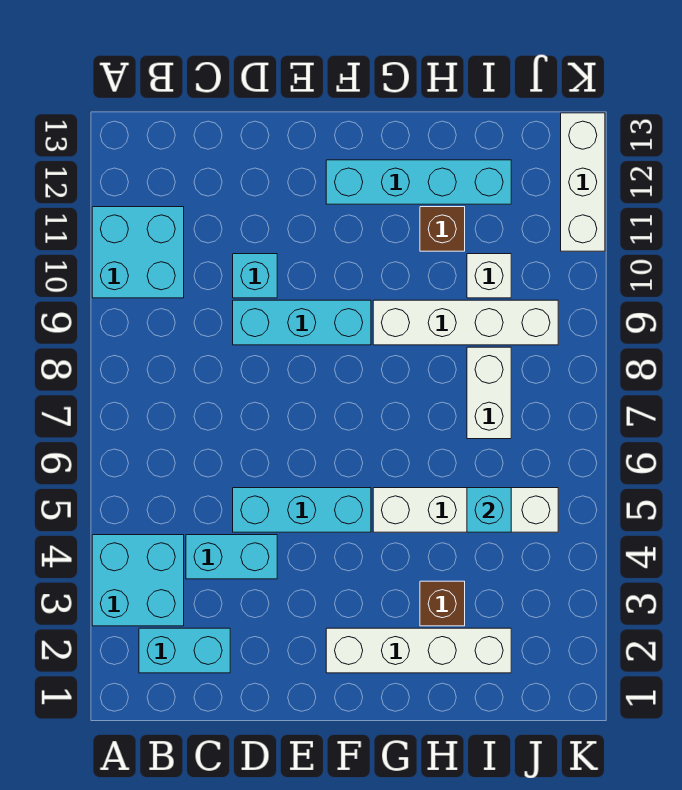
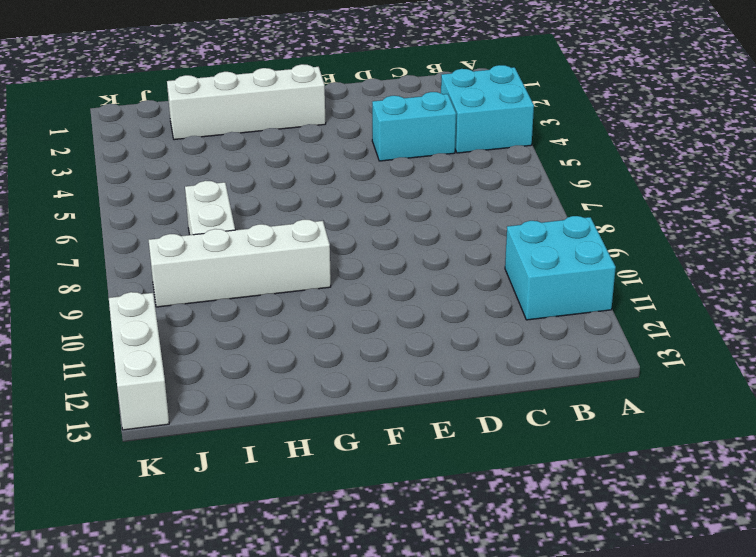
none -> cyan brick B2:C2 level 1
none -> cyan brick D5:F5 level 1
none -> cyan brick D9:F9 level 1

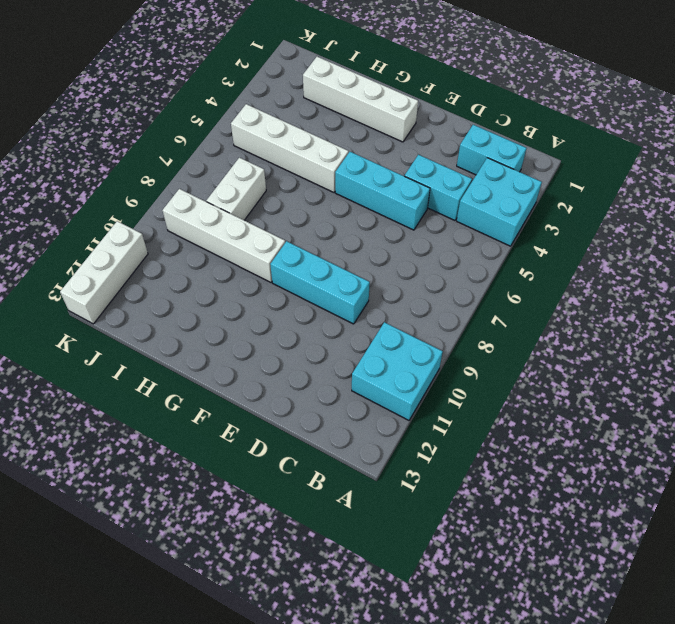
none -> cyan brick D10 level 1
none -> cyan brick F12:I12 level 1
none -> brown brick H3 level 1

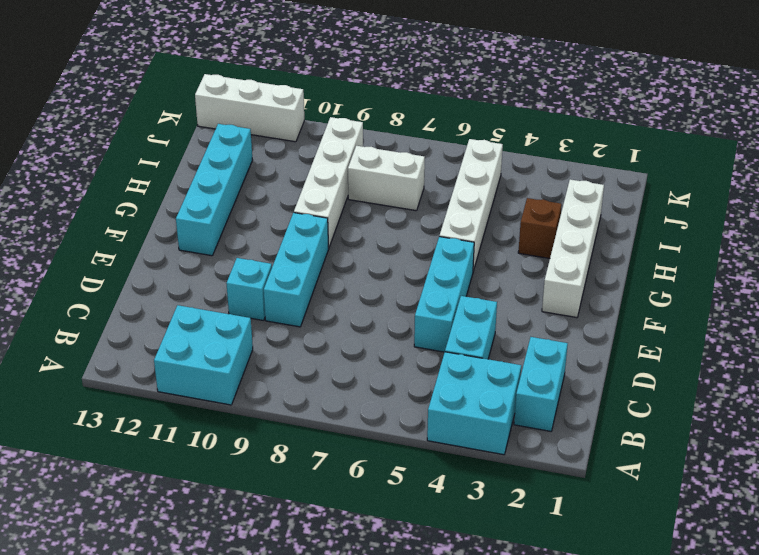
none -> brown brick H11 level 1
none -> white brick I10 level 1
none -> cyan brick I5 level 2

